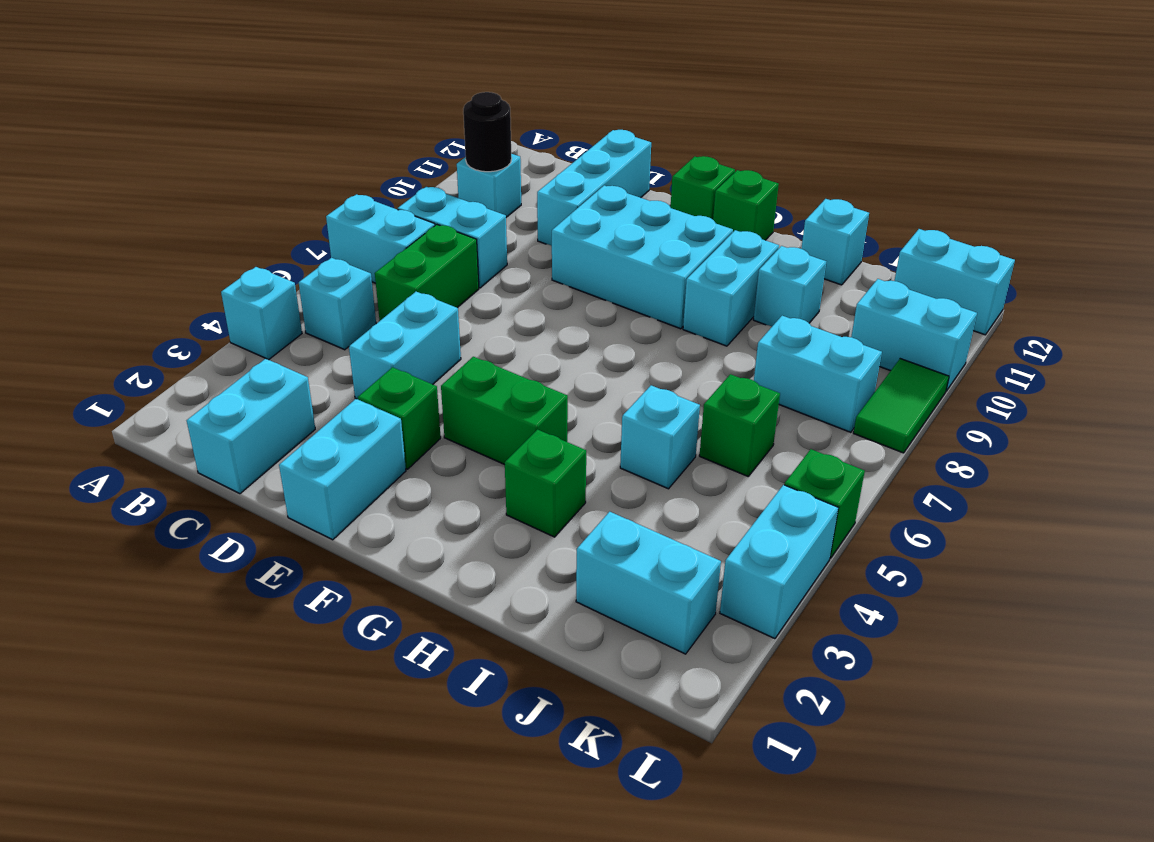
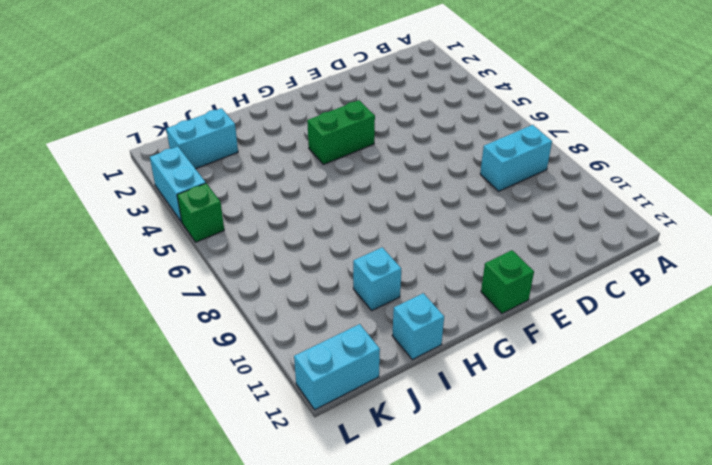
none -> cyan brick A4 level 1
none -> cyan brick A7:B7 level 1
none -> cyan brick B5 level 1

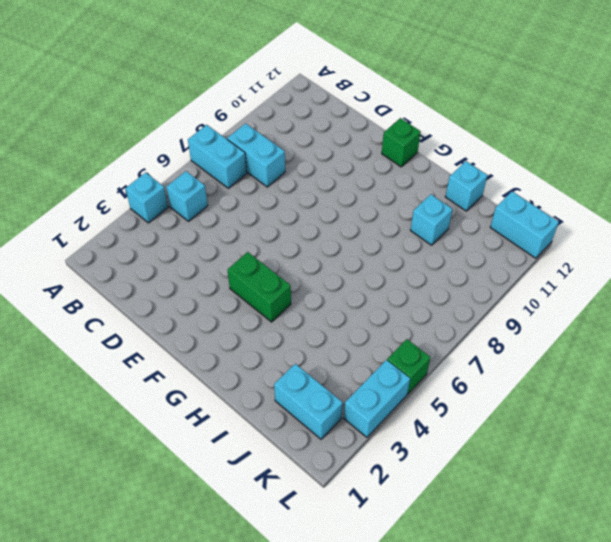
none -> cyan brick B10 level 1
none -> cyan brick C1:C2 level 1
none -> green brick C6:C7 level 1

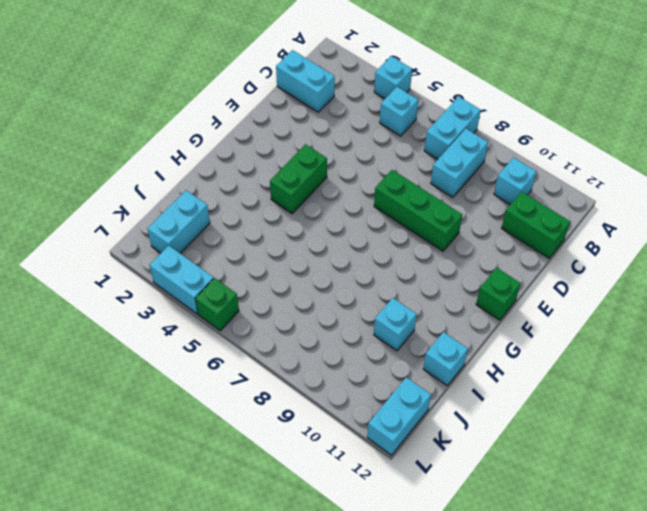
green brick C11:C12 level 1 -> green brick C6:C7 level 1
green brick E7:E9 level 1 -> cyan brick E9:G10 level 1
none -> cyan brick D4:D5 level 1
none -> cyan brick D10:D12 level 1
none -> cyan brick E1:E2 level 1

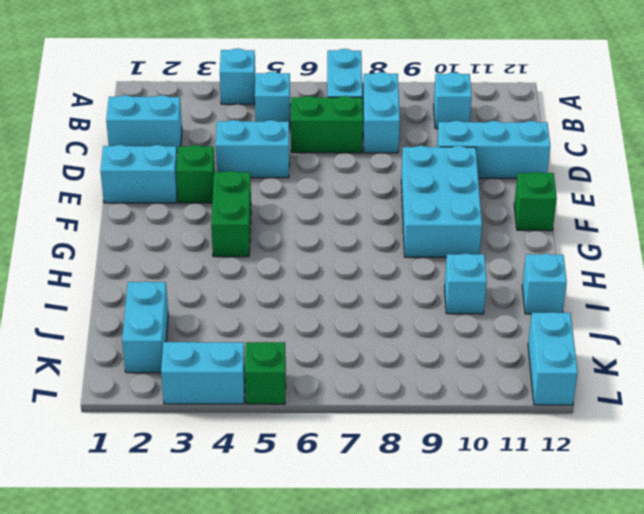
none -> green brick G12 level 1
none -> green brick H3 level 1
none -> cyan brick H9:H10 level 1

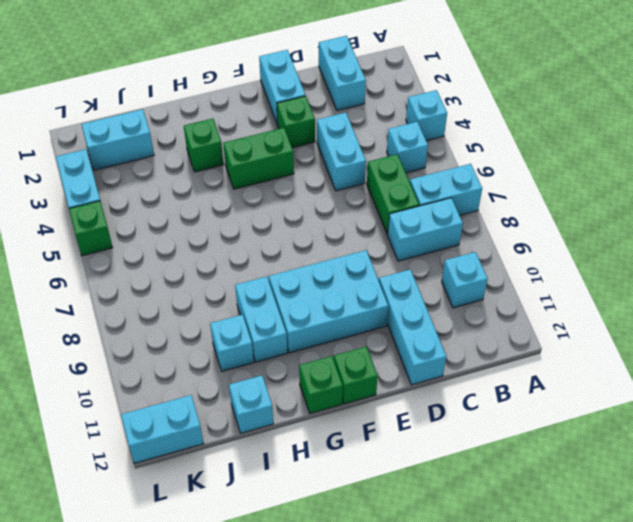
none -> cyan brick I5 level 1
none -> green brick J6 level 1
none -> cyan brick J8:K8 level 1

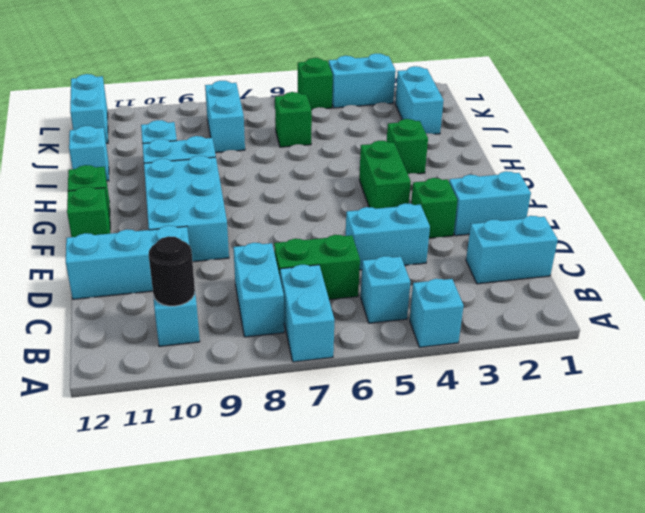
none -> cyan brick I5 level 1
none -> cyan brick K10:L10 level 1
none -> green tile L8:L9 level 1

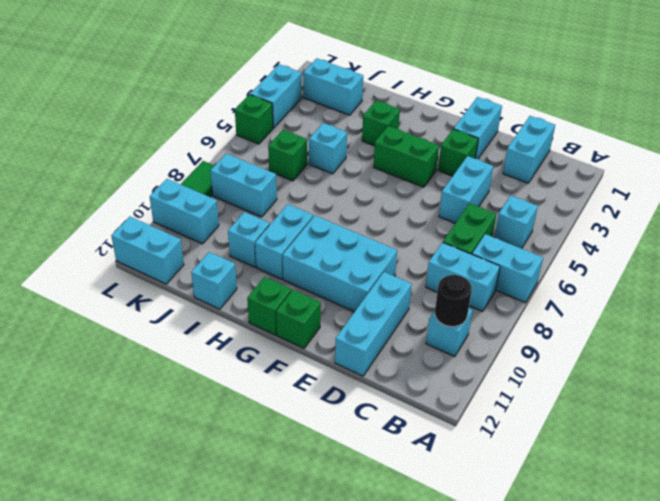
none -> cyan brick A4 level 1

